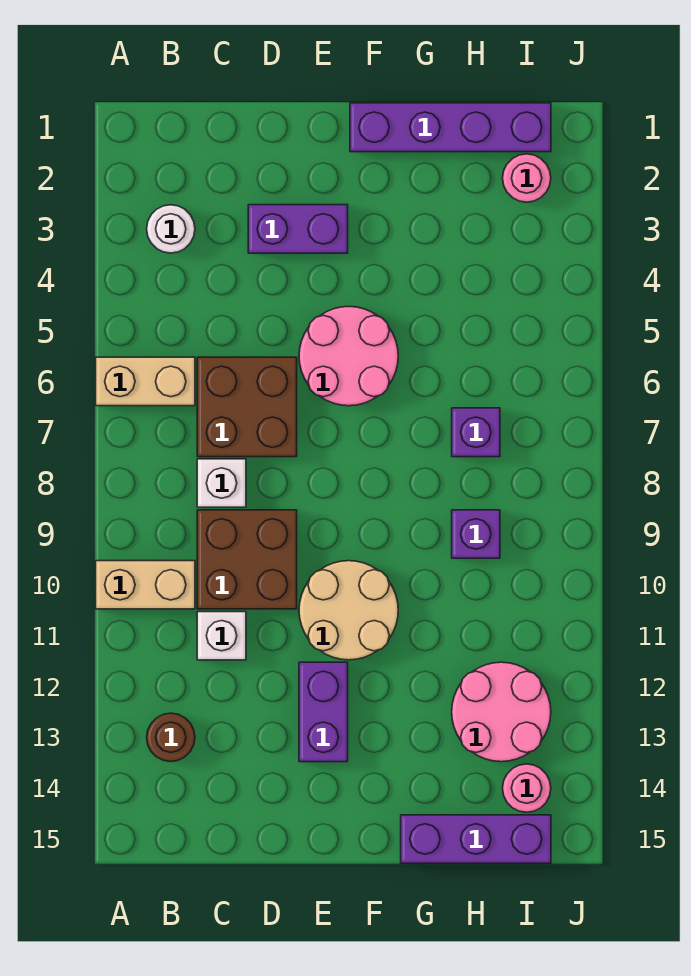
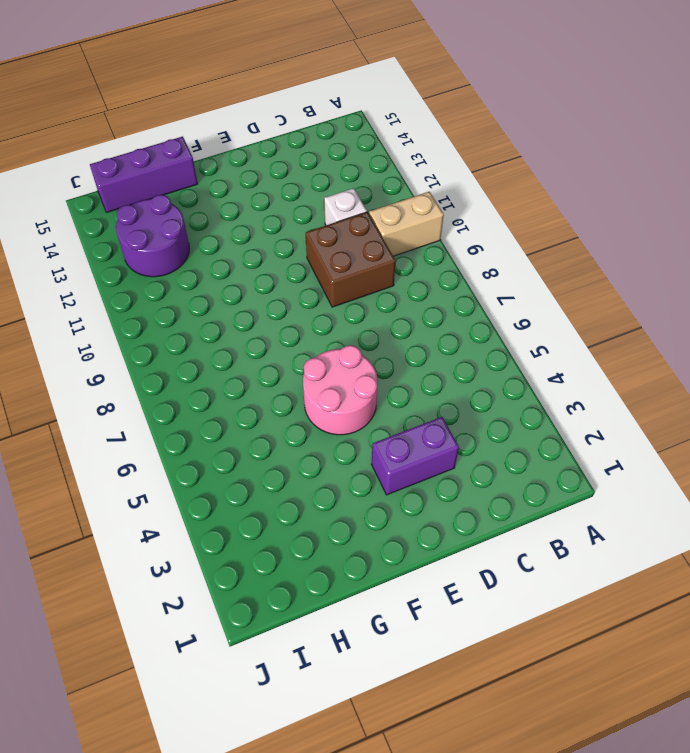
purple round brick H12:I13 level 1 -> pink round brick H12:I13 level 1
none -> tan brick A6:B6 level 1
none -> white round brick B3 level 1
none -> brown round brick B13 level 1

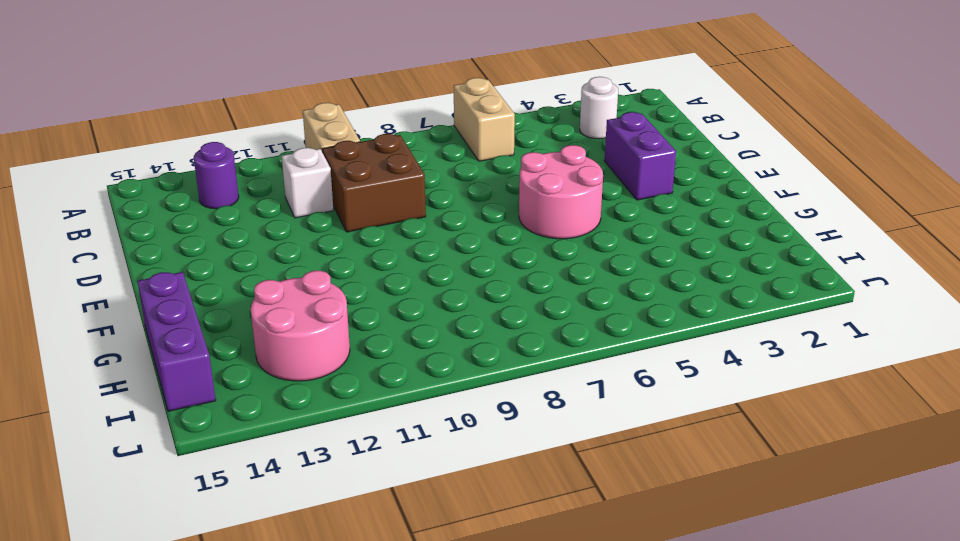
purple round brick B13 level 1 -> brown round brick B13 level 1
none -> brown brick C6:D7 level 1
none -> white brick C8 level 1
none -> tan round brick E10:F11 level 1

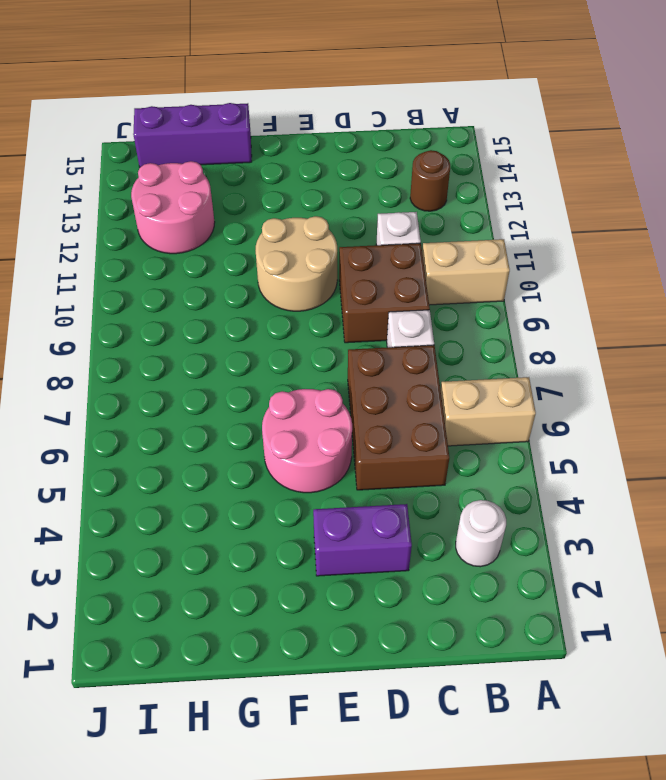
brown brick C5:D7 level 1 -> brown brick C6:D7 level 1
none -> purple brick E12:E13 level 1
none -> purple brick F1:I1 level 1
none -> purple brick H7 level 1

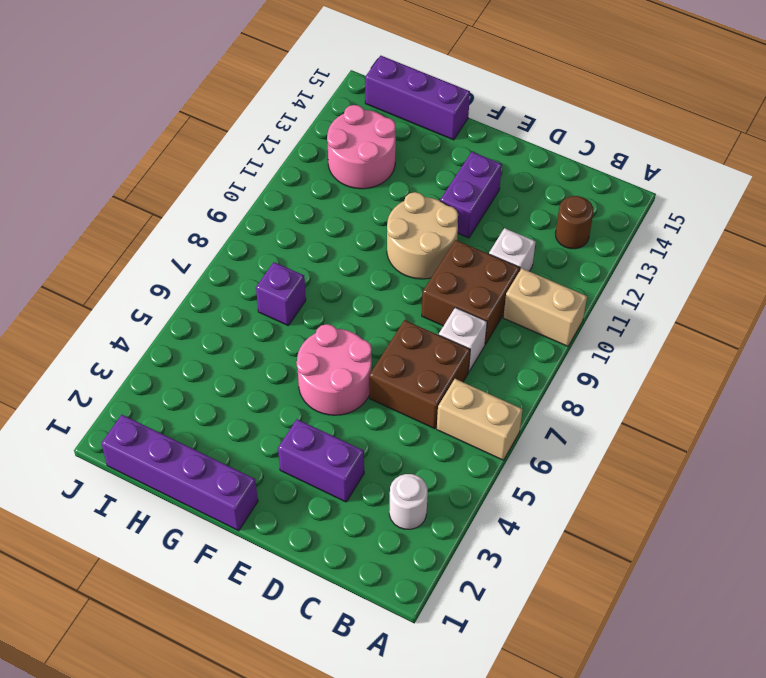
none -> purple brick H9 level 1
none -> pink round brick I2 level 1
none -> pink round brick I14 level 1

